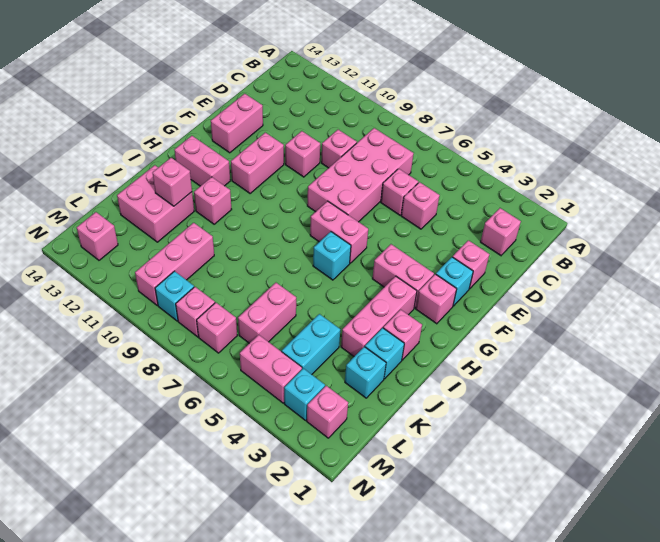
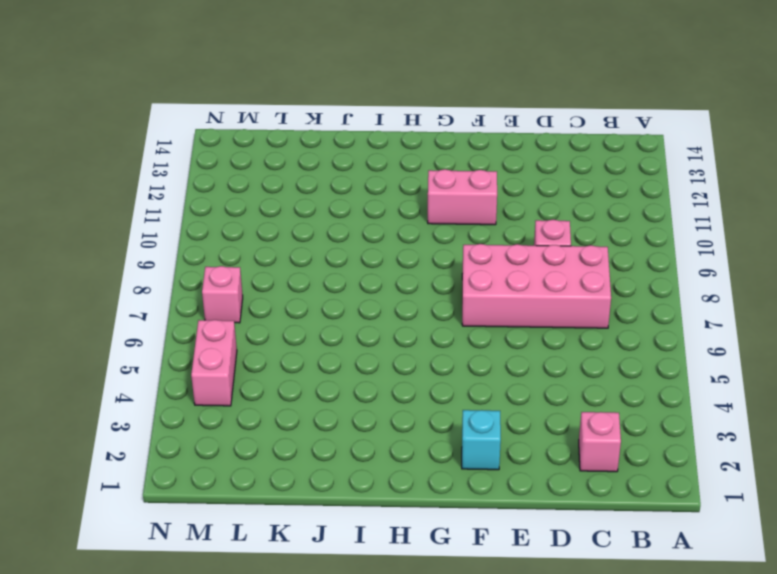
none -> pink brick D5 level 1
none -> pink brick D6 level 1
none -> pink brick E2 level 1
none -> pink brick E10 level 1

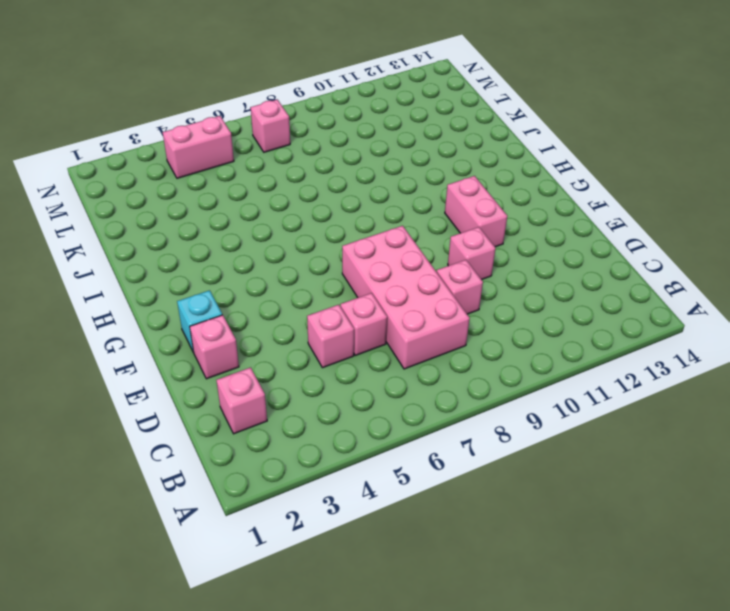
none -> pink brick E13:F13 level 1
none -> pink brick G2 level 1
none -> pink brick G3:G4 level 1
none -> pink brick G6:G7 level 1

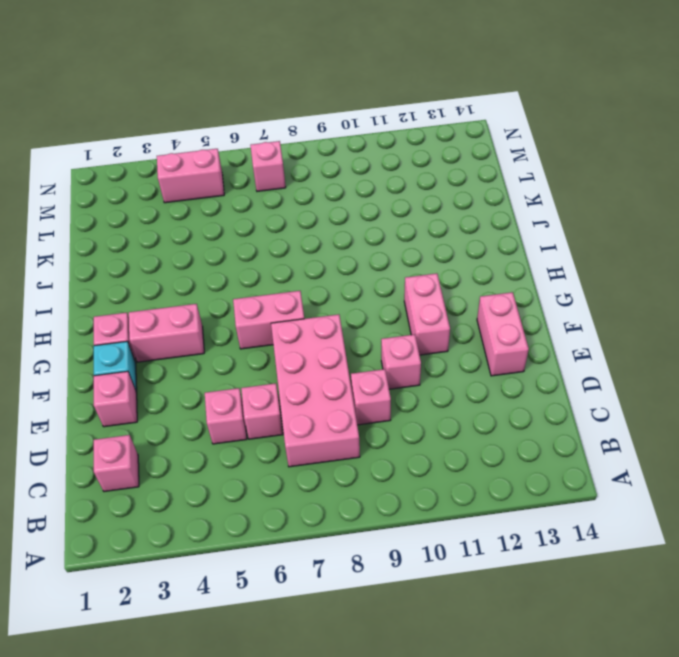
none -> pink brick H3:J3 level 1
none -> cyan brick H6 level 1
none -> pink brick H12:H13 level 1
none -> pink brick I2 level 1

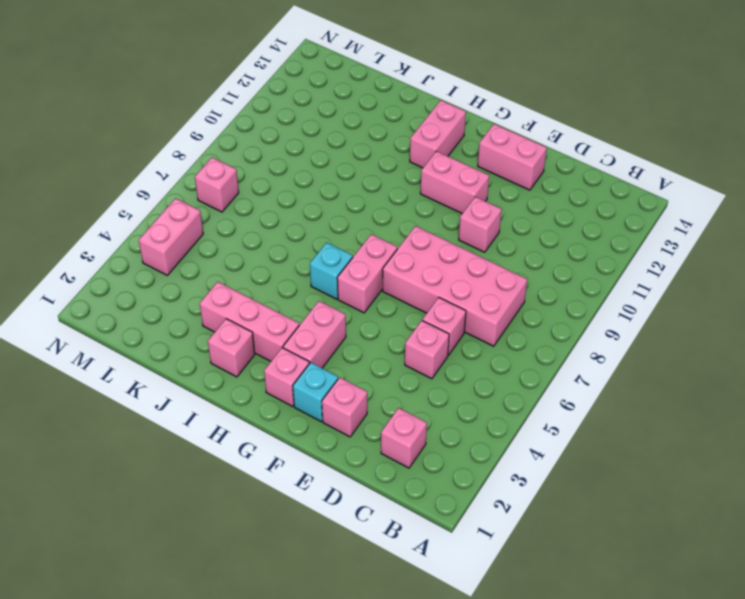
none -> pink brick D9 level 1
none -> pink brick I11 level 1
none -> cyan brick J2 level 1
none -> pink brick J12:K13 level 1

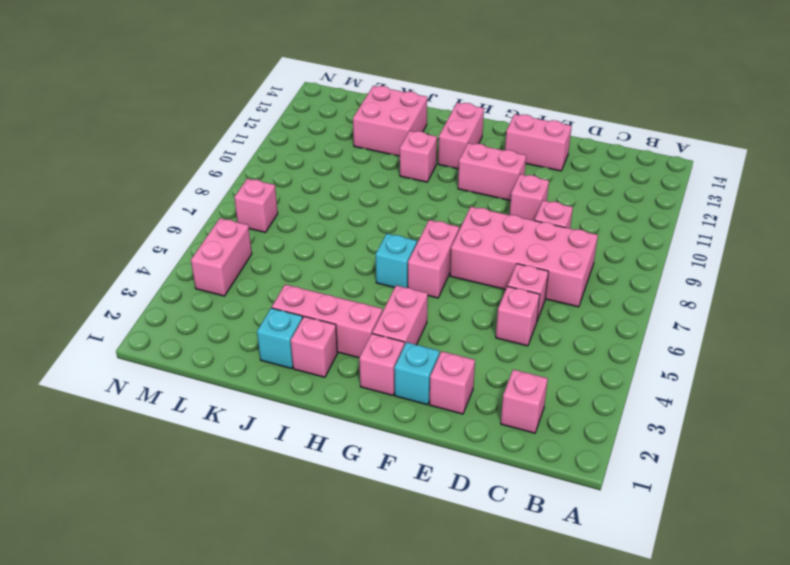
none -> cyan brick K2 level 1
none -> cyan brick K4:L4 level 1
none -> pink brick K6:L6 level 1
none -> pink brick K10:M10 level 1

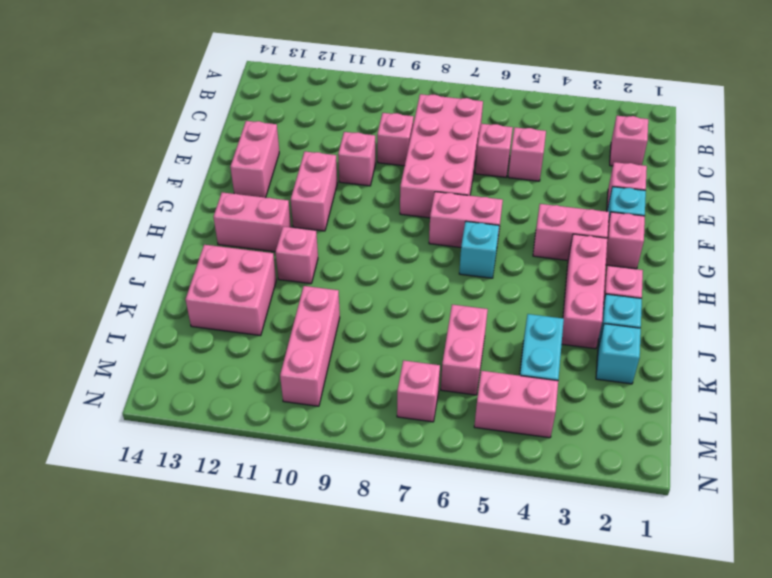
none -> pink brick M2 level 1
none -> cyan brick M3 level 1
none -> pink brick M8 level 1
none -> cyan brick M9 level 1

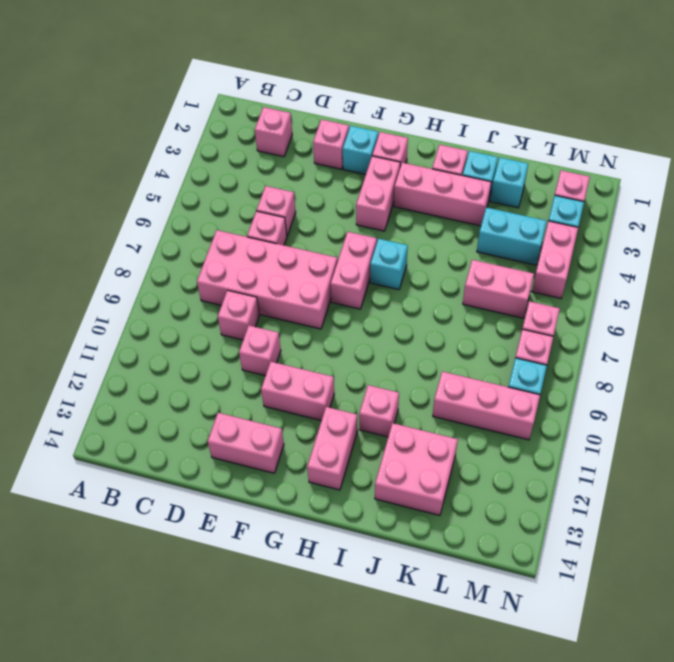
none -> pink brick M13 level 1
none -> pink brick J12 level 2

